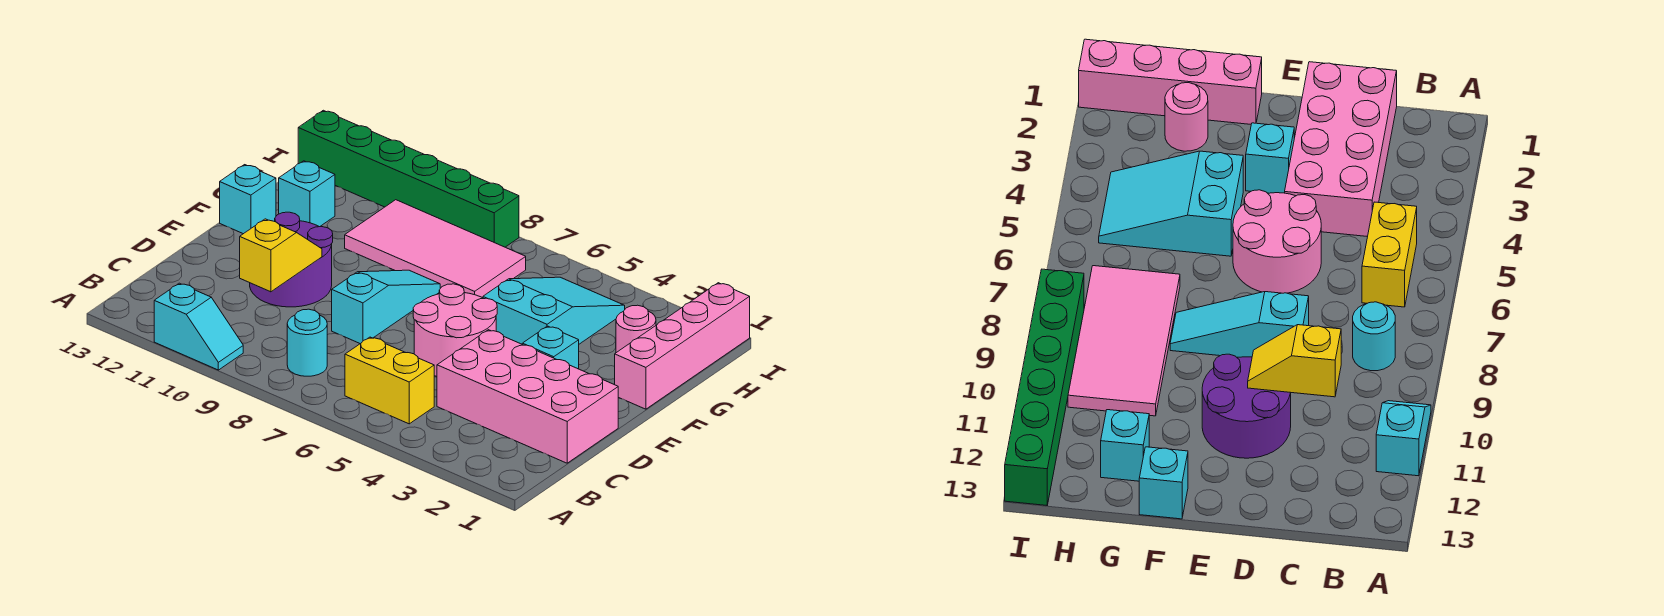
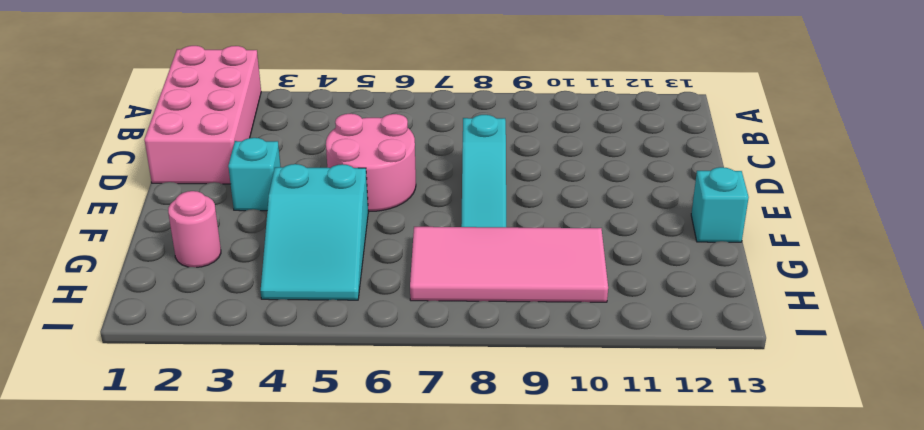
pink brick A1:D2 level 1 -> pink brick C1:D4 level 1
none -> cyan slope A10:A11 level 1 top 11
none -> yellow brick B5:B6 level 1
none -> cyan round brick B8 level 1

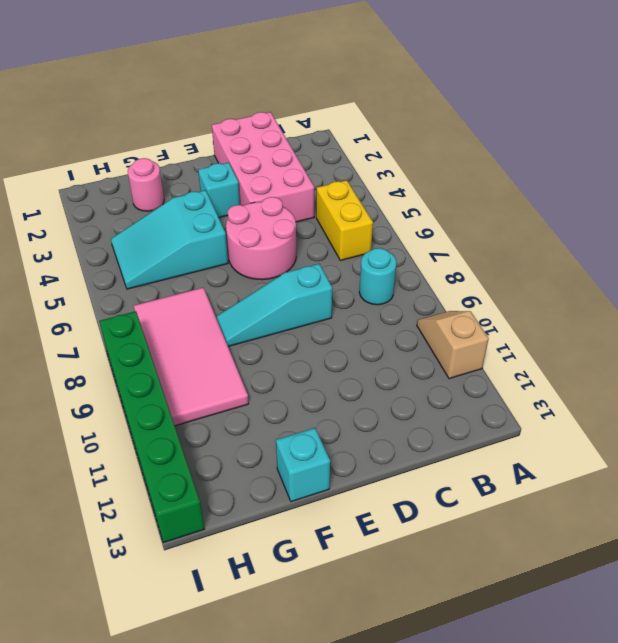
tan slope A10:A11 level 1 top 11 -> cyan slope A10:A11 level 1 top 11
none -> purple round brick D10:E11 level 1
none -> pink brick F1:I1 level 1
none -> cyan brick G12 level 1

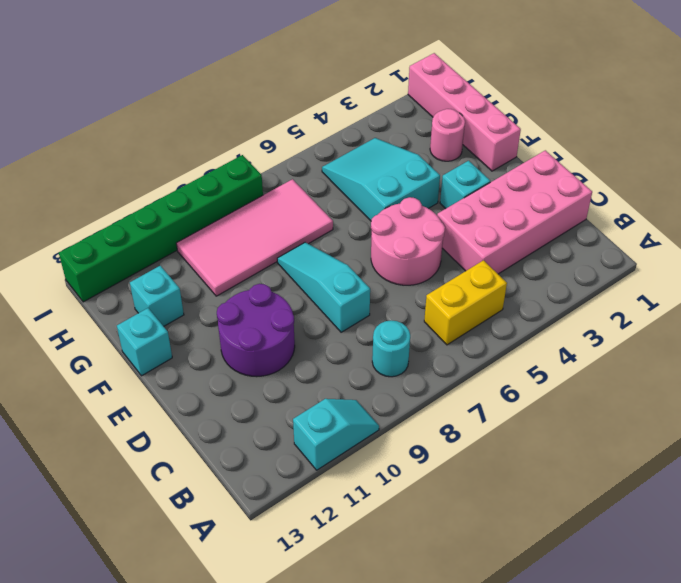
none -> yellow slope C10:D10 level 2 top C

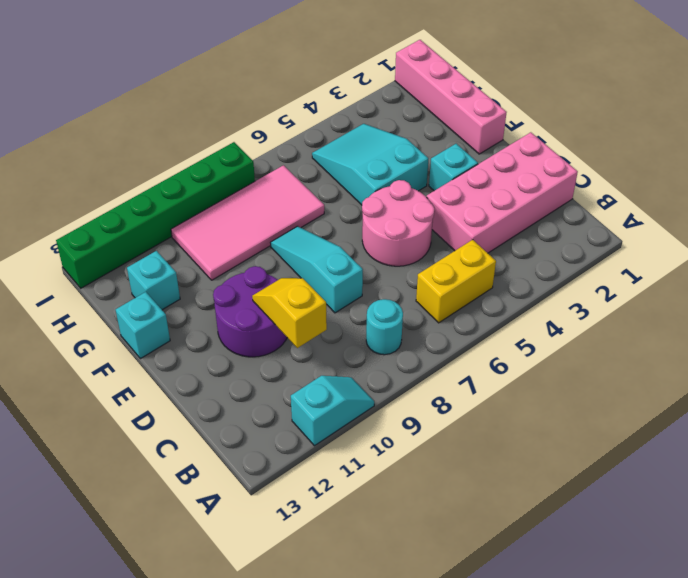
none -> pink round brick G2 level 1

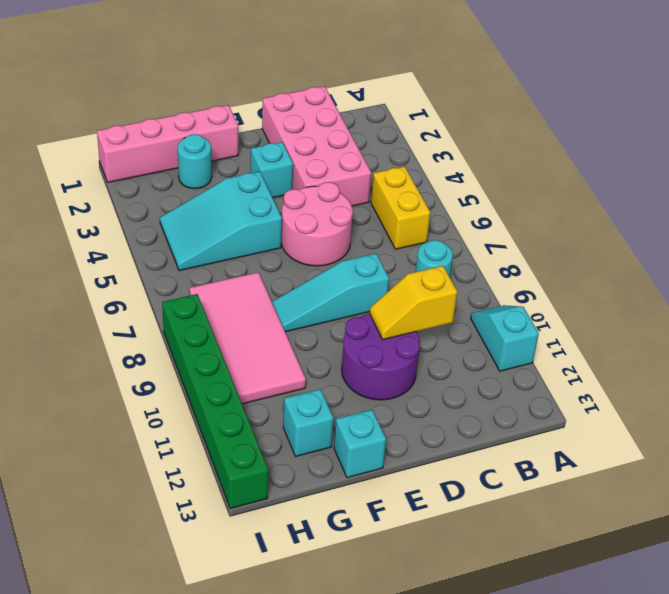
cyan round brick G2 level 1 -> pink round brick G2 level 1

